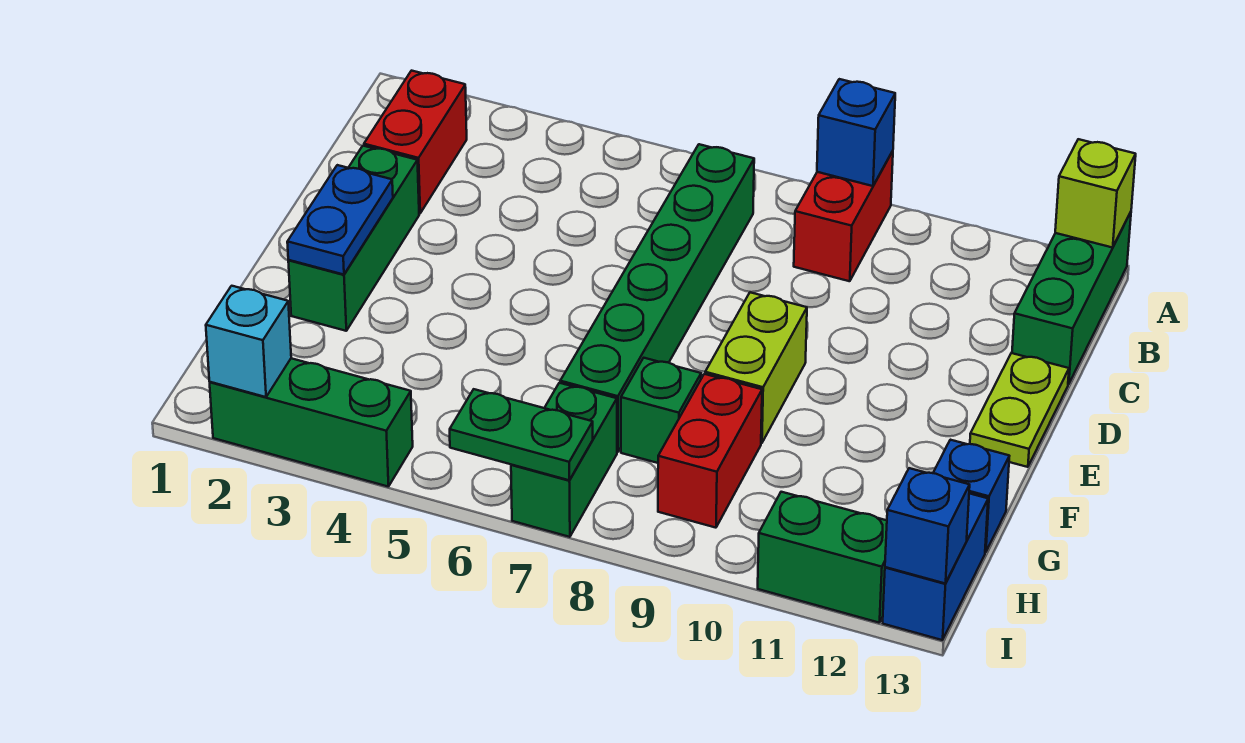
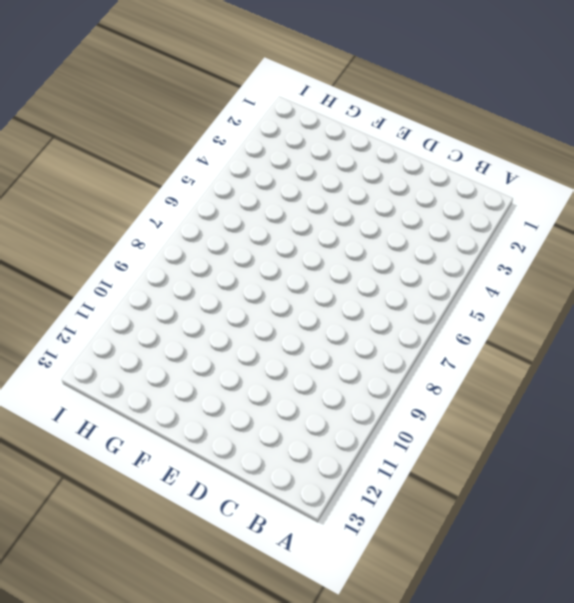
none -> red brick A9:B9 level 1
none -> green brick A13:C13 level 1
none -> red brick B2:C2 level 1

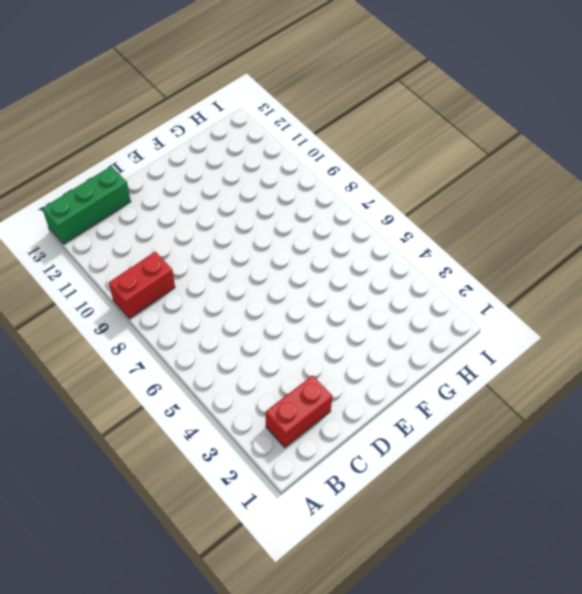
none -> green brick B7:G7 level 1
none -> green brick D2:F2 level 1
none -> lime plate D13:E13 level 1

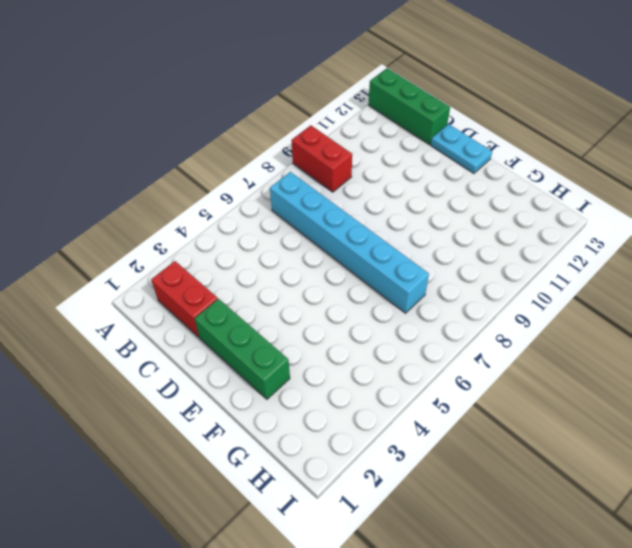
cyan brick B7:G7 level 1 -> green brick B7:G7 level 1
cyan plate D13:E13 level 1 -> lime plate D13:E13 level 1
none -> lime brick E9:F9 level 1
none -> green brick G8 level 1
none -> red brick G9:H9 level 1

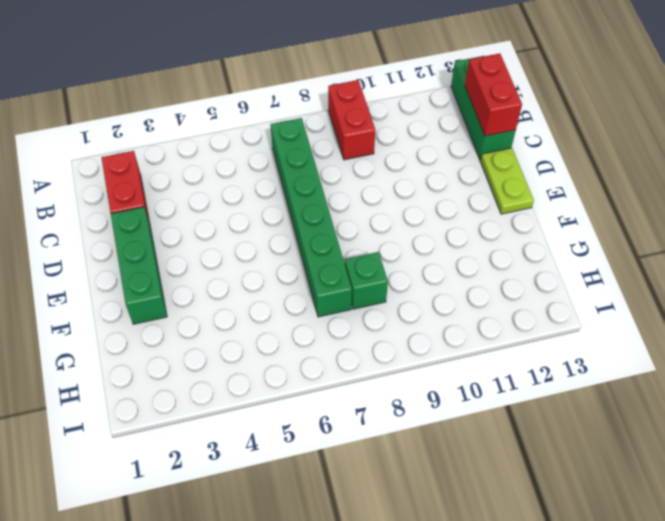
red brick B13:C13 level 2 -> red brick G9:H9 level 1
none -> lime brick E9:F9 level 1
none -> blue brick G13 level 1
none -> green brick H7:I7 level 1

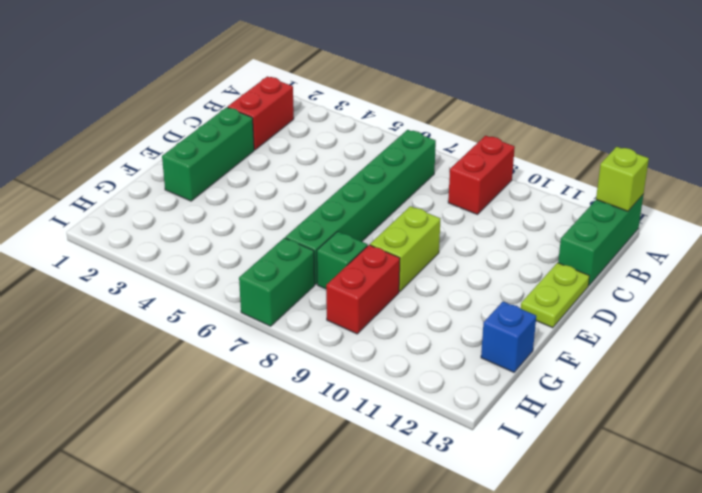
none -> blue brick H13:I13 level 1
none -> green brick I2:I4 level 1
none -> green brick I11:I12 level 1

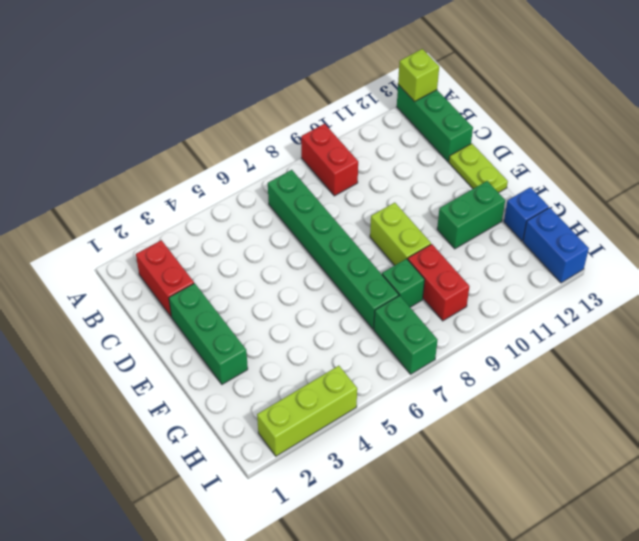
green brick F11:F12 level 1 -> green brick I11:I12 level 1
lime brick I2:I4 level 1 -> green brick I2:I4 level 1
none -> blue brick A9 level 2
none -> blue plate E2:F2 level 2
none -> cyan brick I2 level 2

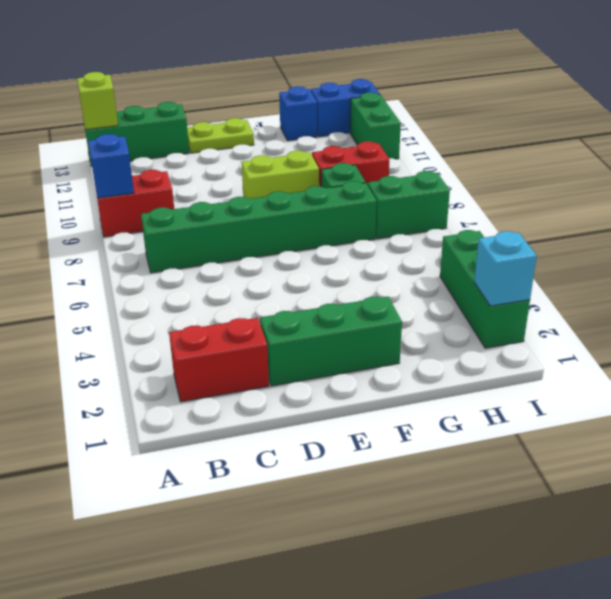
none -> blue plate E2:F2 level 2
none -> green plate I6:I7 level 2
none -> blue brick I13 level 2

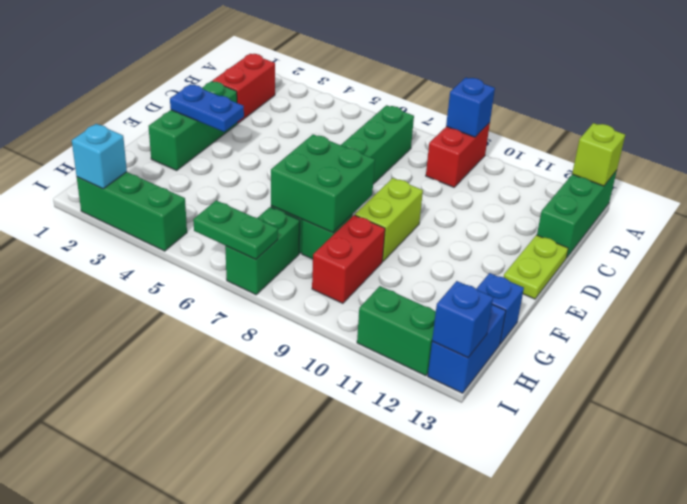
blue plate E2:E3 level 2 -> blue plate E2:F2 level 2
green brick F7:G8 level 2 -> none

